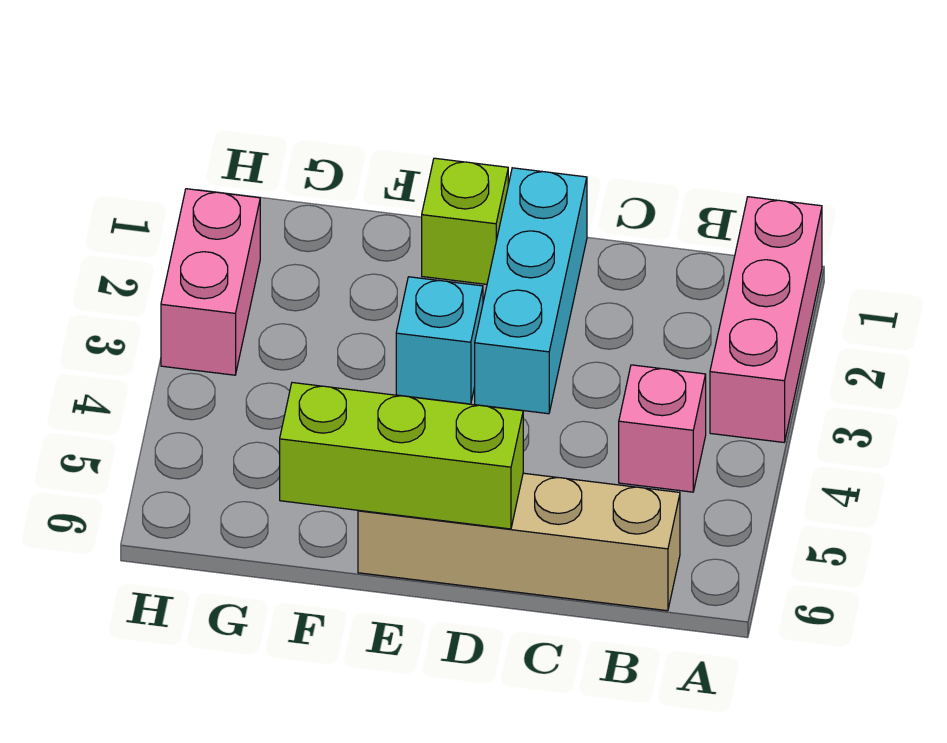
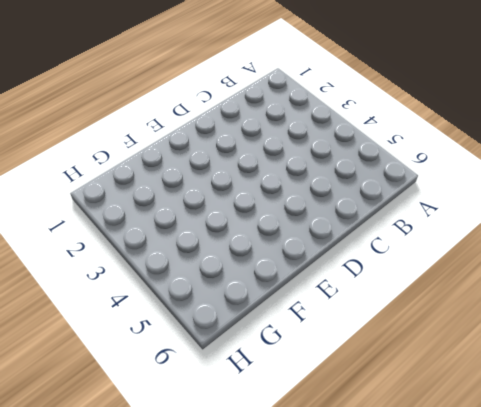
none -> pink brick A1:A3 level 1
none -> pink brick B4 level 1

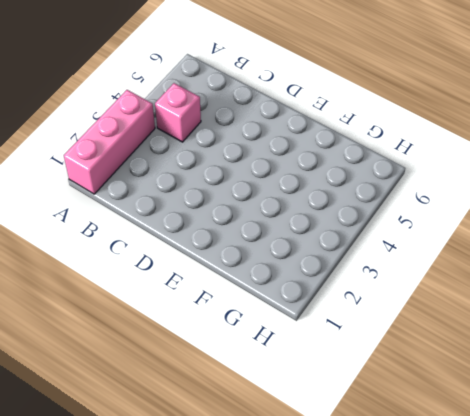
none -> tan brick B6:E6 level 1
none -> cyan brick D1:D3 level 1

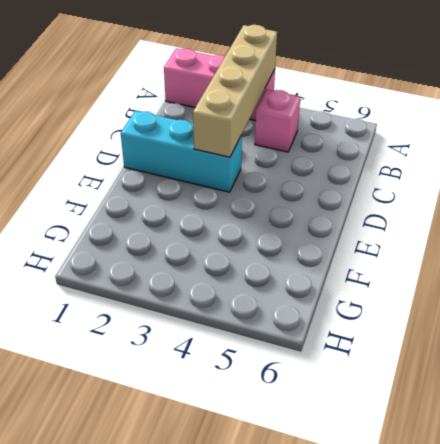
tan brick A3:D3 level 2 -> tan brick B6:E6 level 1
none -> lime brick E1 level 1
none -> cyan brick E3 level 1

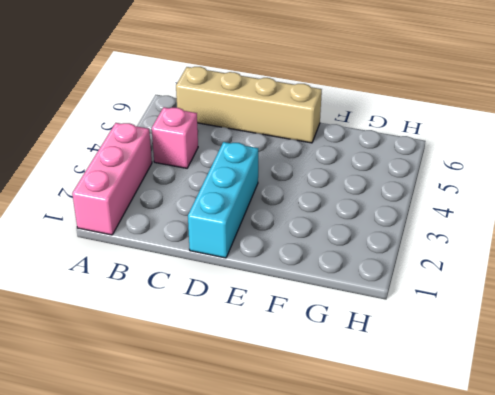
none -> lime brick E1 level 1
none -> cyan brick E3 level 1

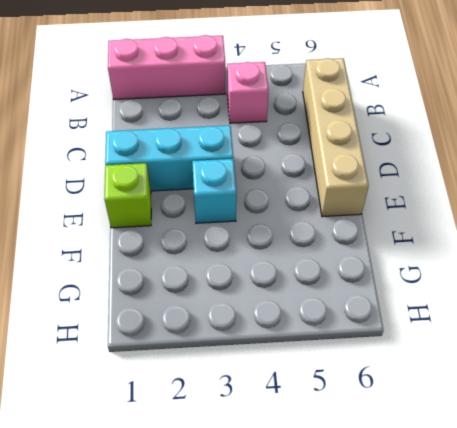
none -> pink brick H2:H3 level 1
none -> lime brick D6:F6 level 2

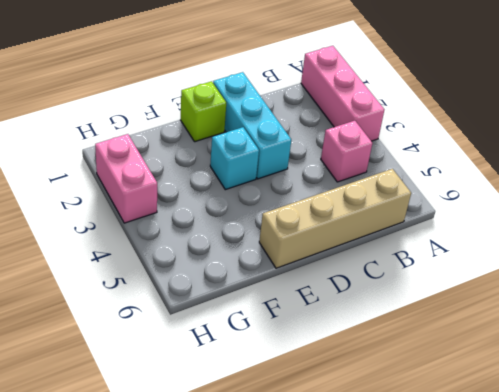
none -> lime brick D6:F6 level 2

